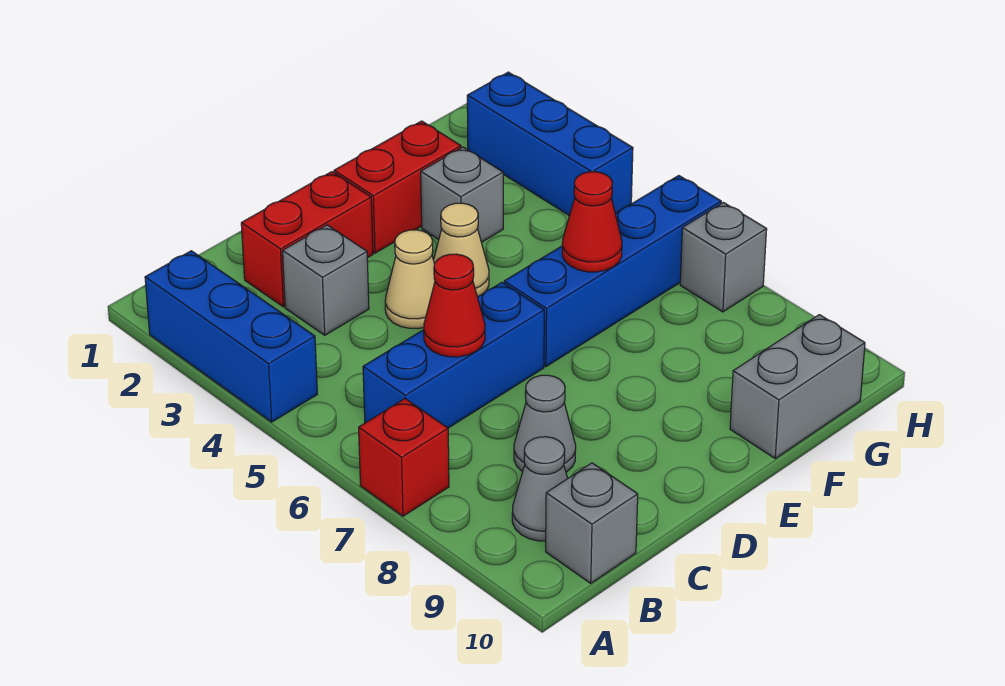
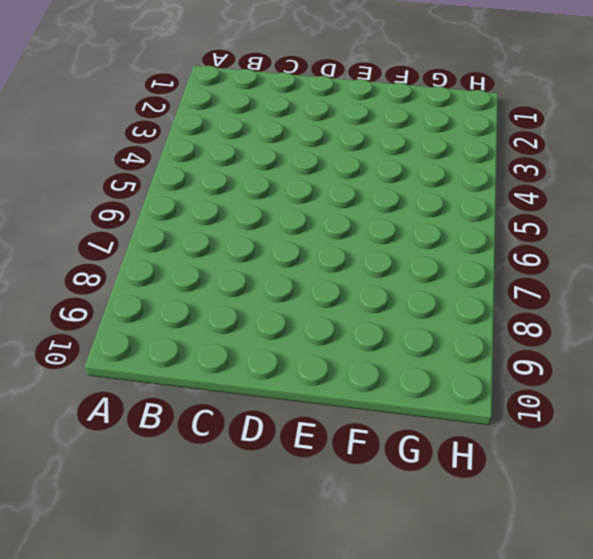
none -> blue brick A2:A4 level 1
none -> red brick A7 level 1
none -> blue brick B6:D6 level 1

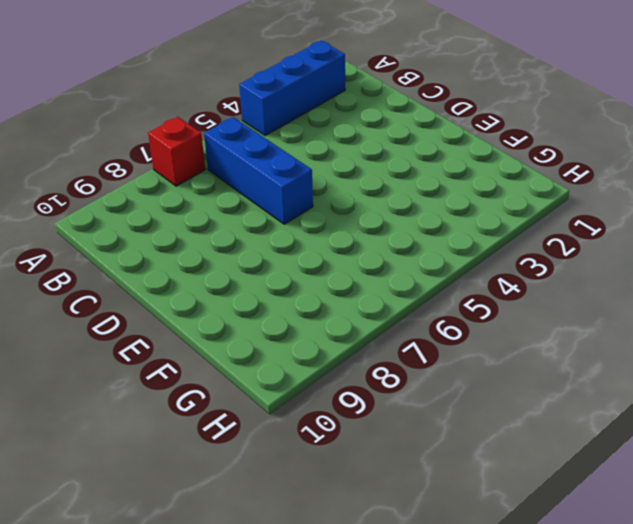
none -> grey cone B9 level 1
none -> grey brick B10 level 1
none -> red brick C2:D2 level 1

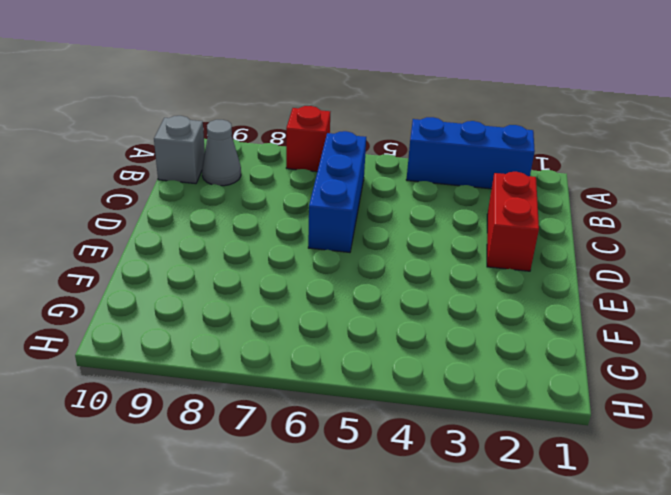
none -> grey brick C3 level 1
none -> grey cone C8 level 1
none -> tan cone D4 level 1

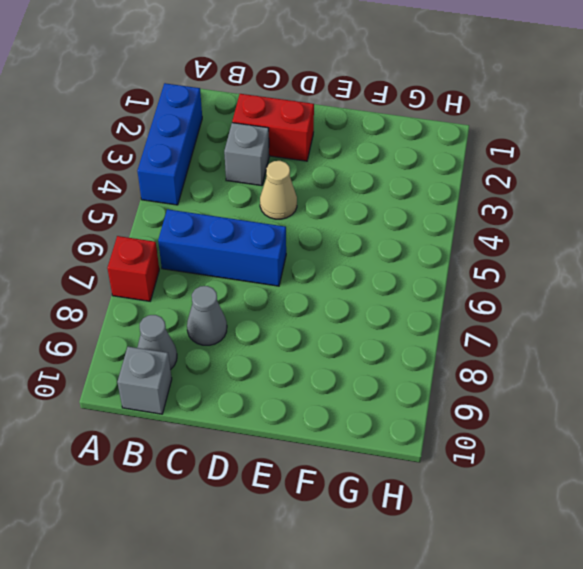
none -> red brick E2:F2 level 1
none -> tan cone E4 level 1
none -> blue brick E6:H6 level 1

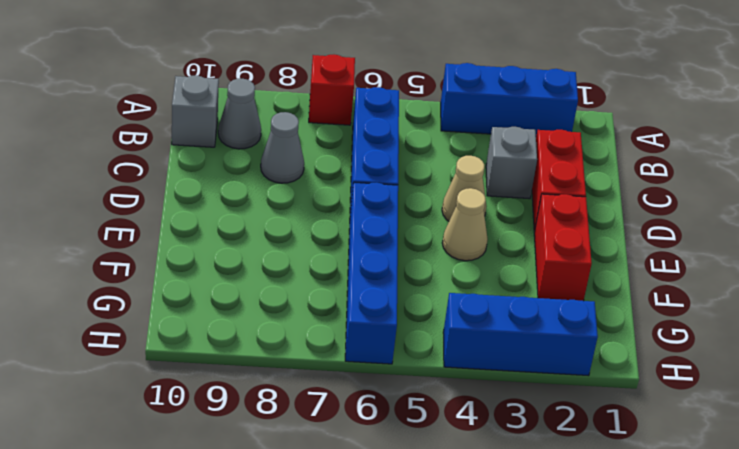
none -> grey brick F3 level 1
none -> grey brick F10:G10 level 1
none -> grey brick H7 level 1

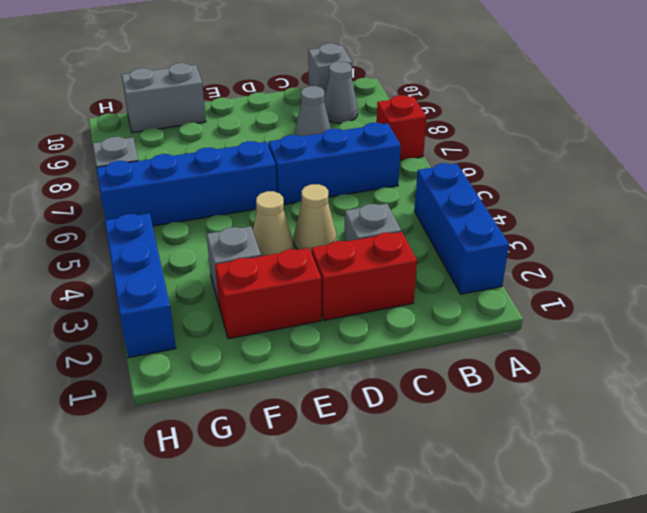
none -> red cone C6 level 2
none -> red cone F6 level 2

